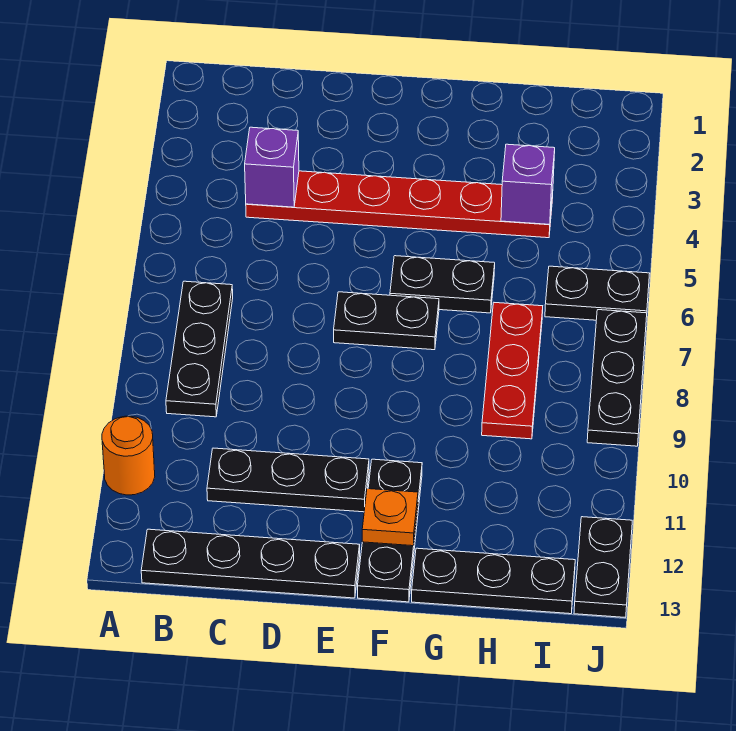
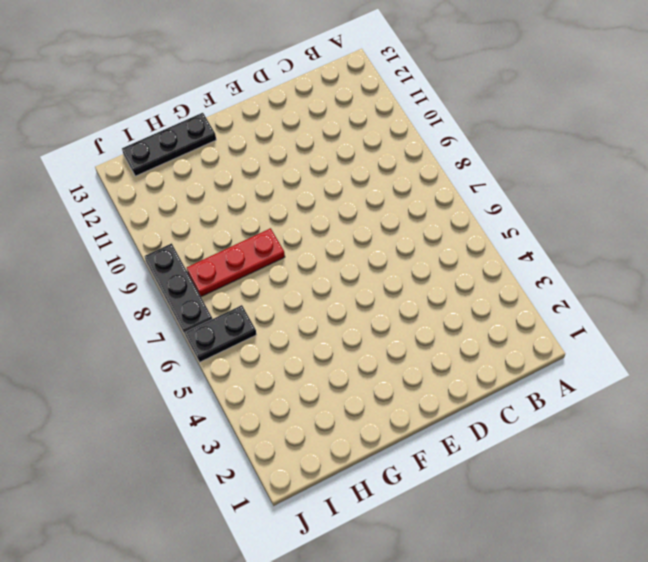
red plate G8:I8 level 1 -> red plate H7:H9 level 1
none -> orange round brick A11 level 1
none -> black plate B7:B9 level 1
none -> black plate B13:E13 level 1

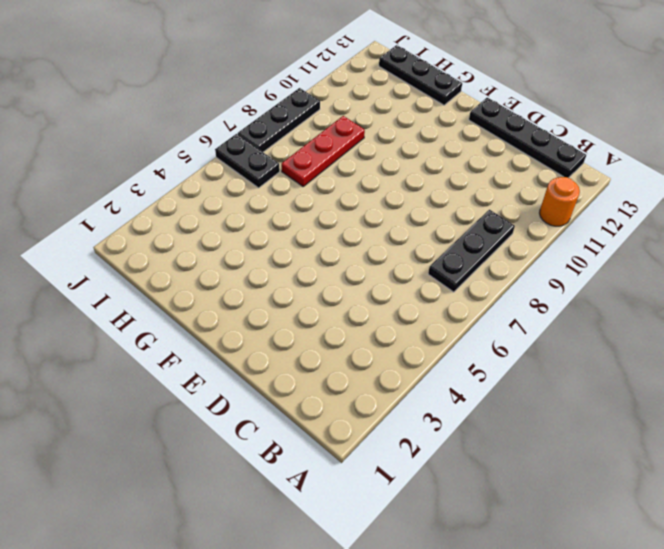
none -> red plate C4:H4 level 1
none -> black plate C11:E11 level 1
none -> black plate E7:F7 level 1

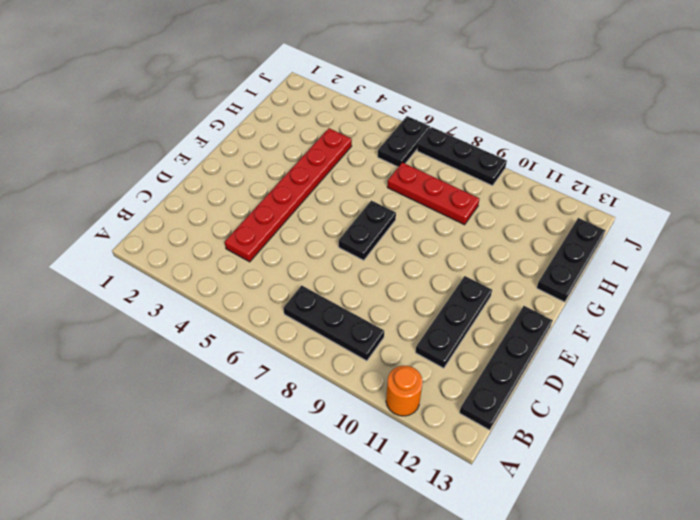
none -> black plate F6:G6 level 1
none -> black plate F11:F13 level 1
none -> black plate J12:J13 level 1

